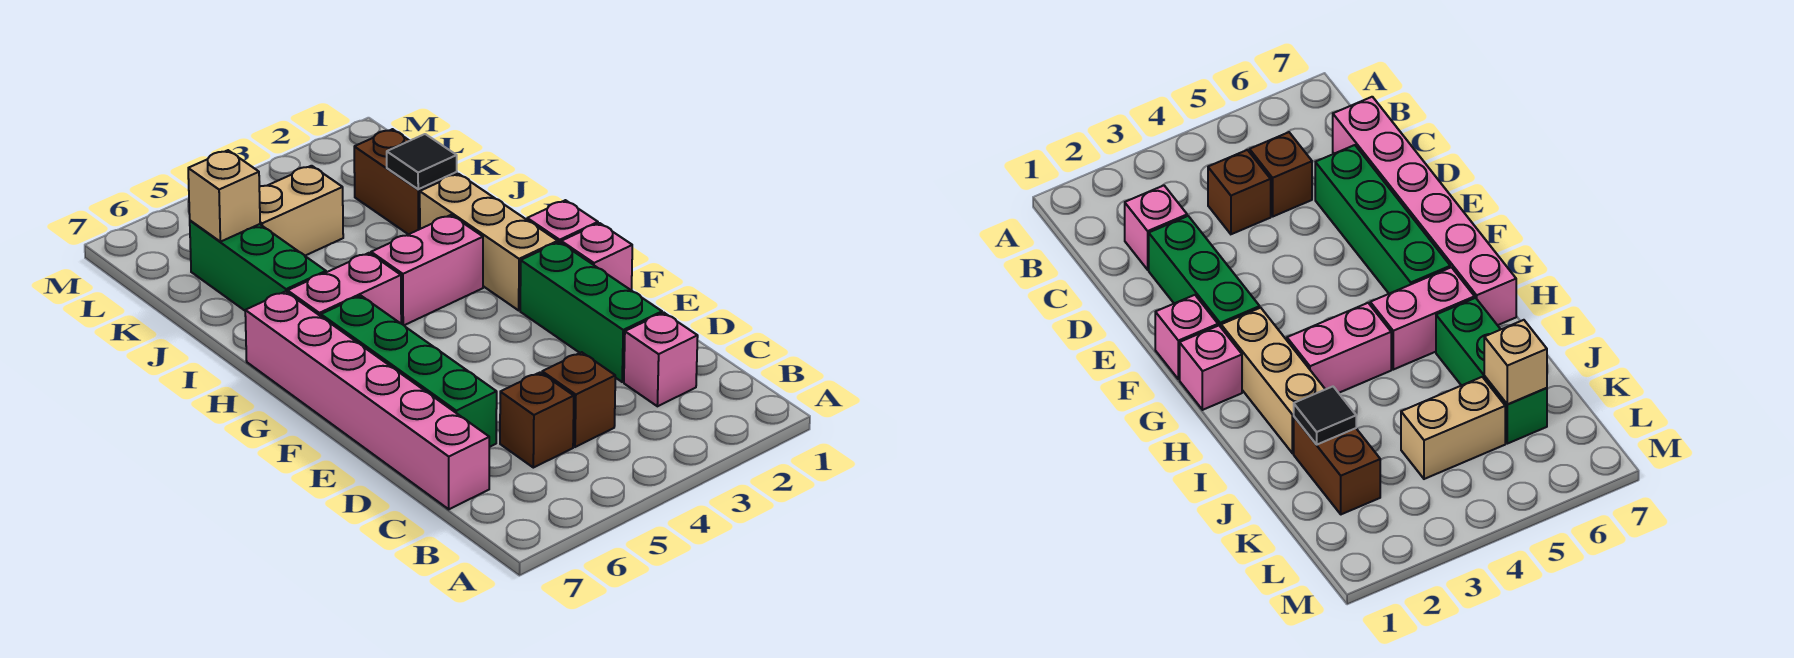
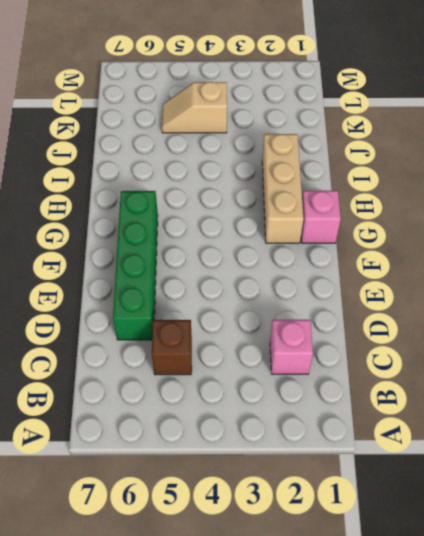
tan slope K4:K5 level 1 top 4 -> tan brick K4:K5 level 1
none -> brown brick C4 level 1
none -> pink brick C7:H7 level 1
none -> green brick D2:F2 level 1

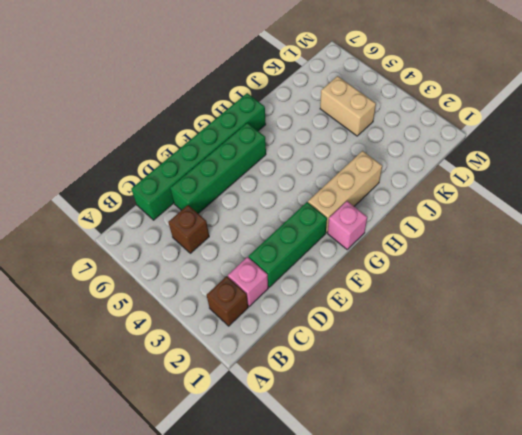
brown brick B2 level 1 -> brown brick C4 level 1
green brick C7:H7 level 1 -> pink brick C7:H7 level 1
none -> pink brick F1 level 1
none -> pink brick H3:H4 level 1
none -> pink brick H5:H6 level 1

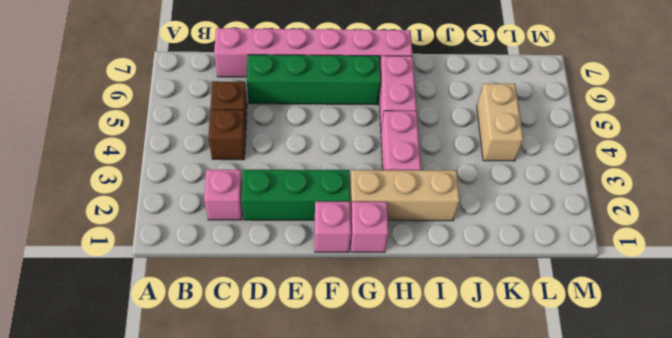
none -> green brick I6:K6 level 1
none -> brown brick J2:K2 level 1
none -> black tile J2 level 2

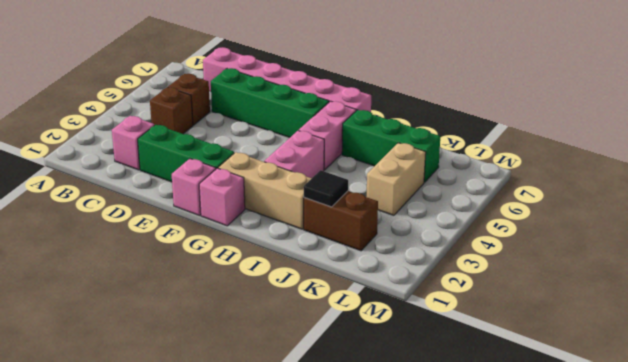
none -> tan brick K6 level 2

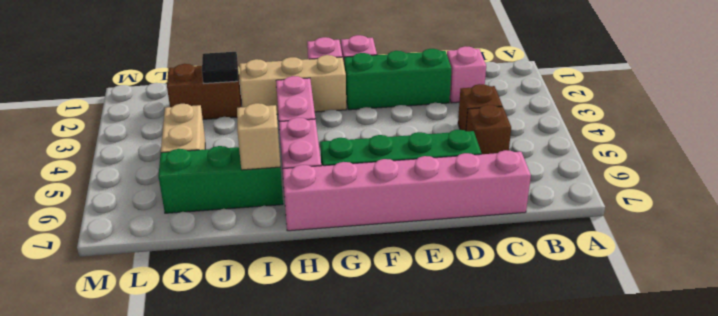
tan brick I6 level 2 -> tan brick K6 level 2

